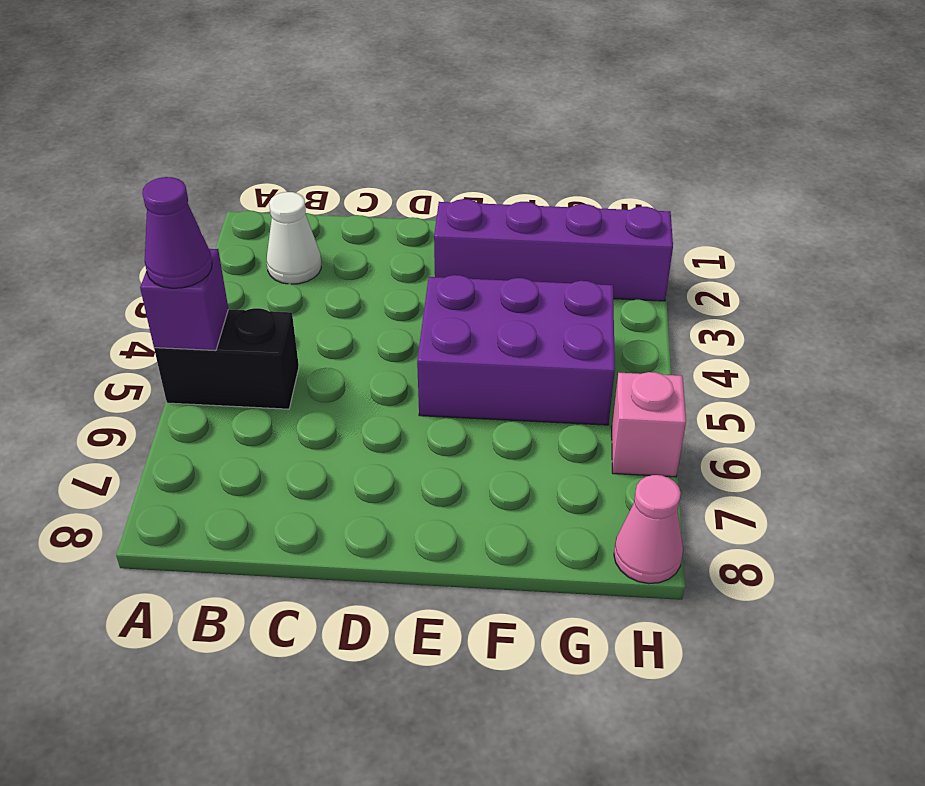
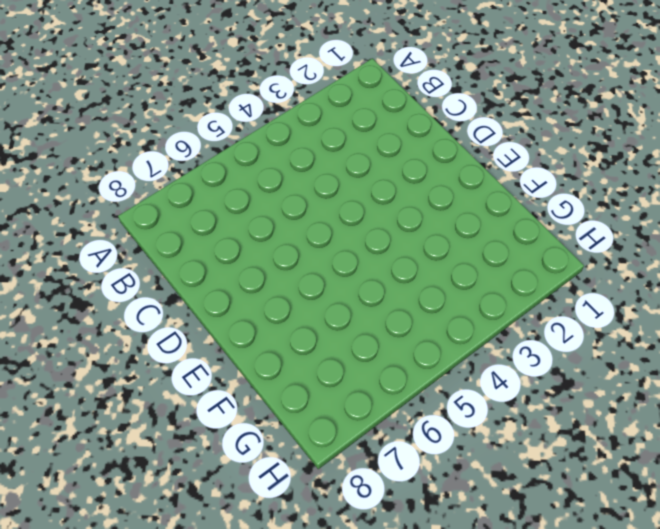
none -> black brick A5:B5 level 1
none -> white cone B2 level 1

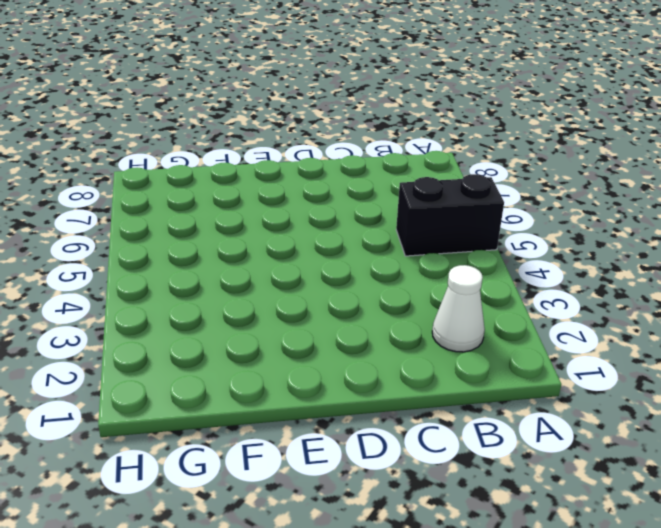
none -> purple brick E2:H2 level 1
none -> purple brick E4:G5 level 1

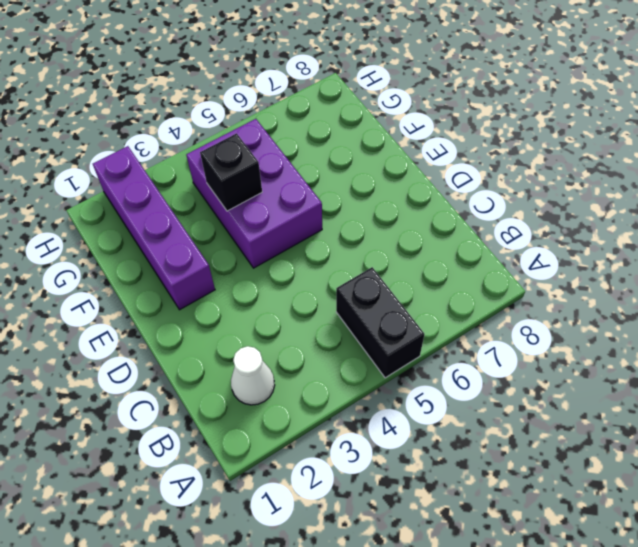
black brick F4 level 2 -> none
none -> pink brick H6 level 1
none -> pink cone H8 level 1

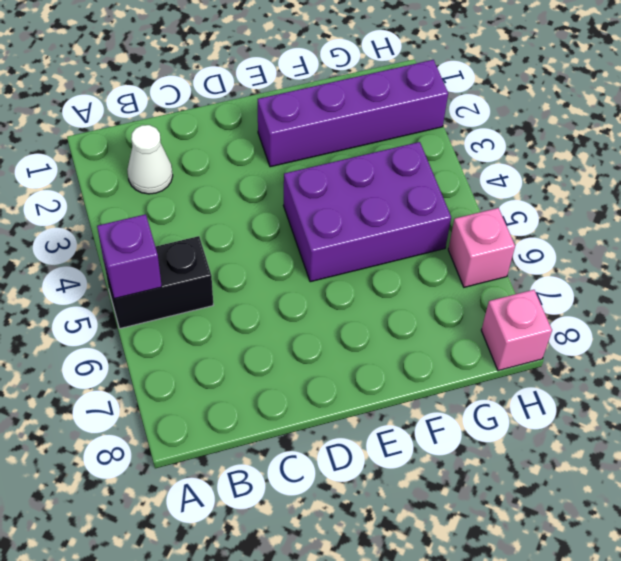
pink brick H8 level 1 -> pink cone H8 level 1
none -> purple cone A5 level 3

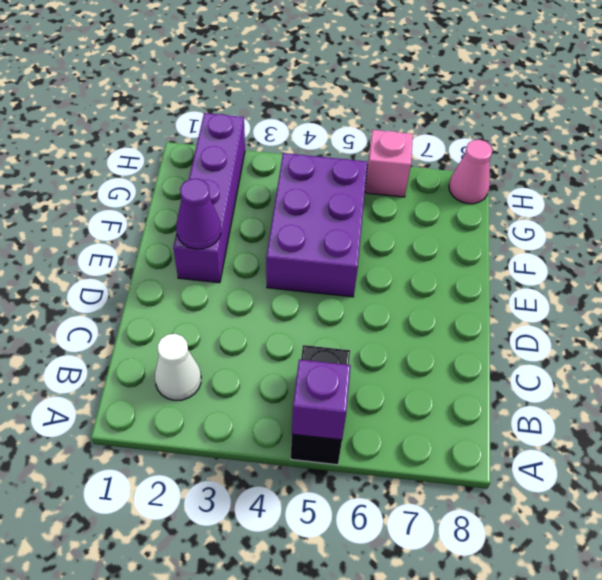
purple cone E2 level 2 -> purple cone A5 level 3

